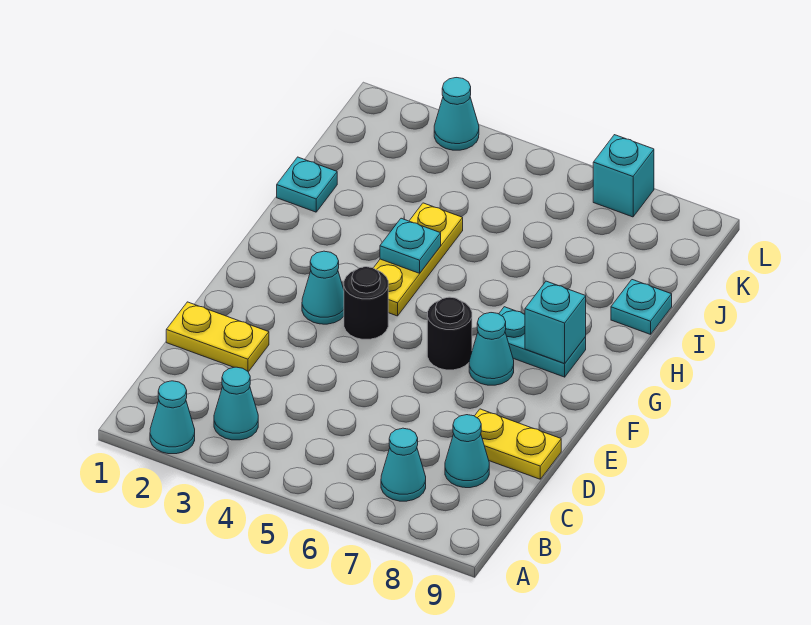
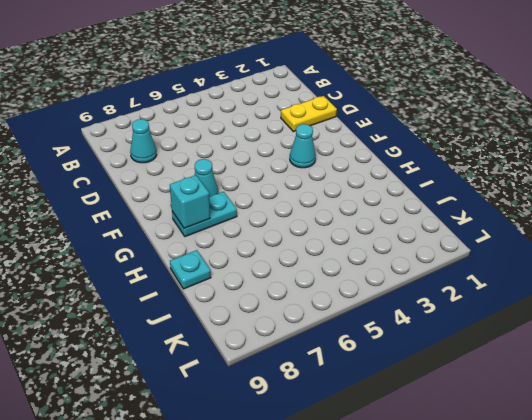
none -> cyan cone A2 level 1
none -> cyan cone B3 level 1
none -> cyan cone B7 level 1

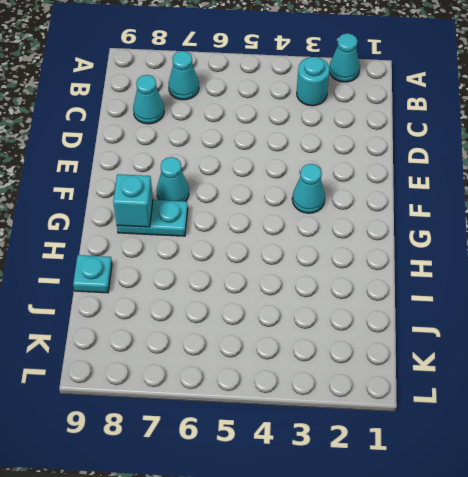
cyan round brick B3 level 1 -> cyan cone B3 level 1
none -> yellow plate D1:D2 level 1
none -> yellow plate D8:D9 level 1
none -> black round brick F4 level 1

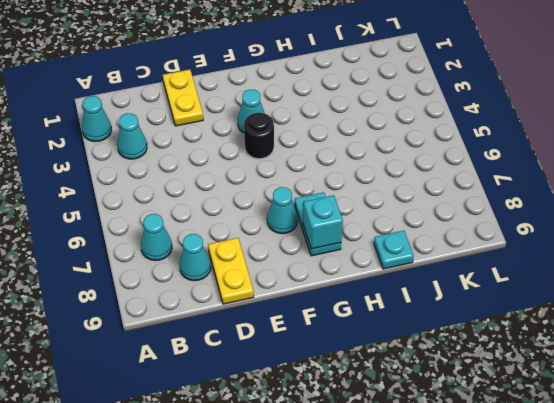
none -> black round brick F6 level 1
none -> yellow plate G4:I4 level 1
none -> cyan plate I1 level 1

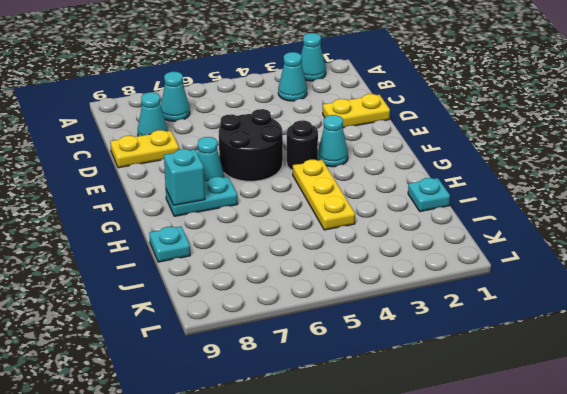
black round brick E5:F6 level 1 -> black round brick F6 level 1
none -> cyan cone L3 level 1
none -> cyan brick L7 level 1
none -> cyan plate H4 level 2

